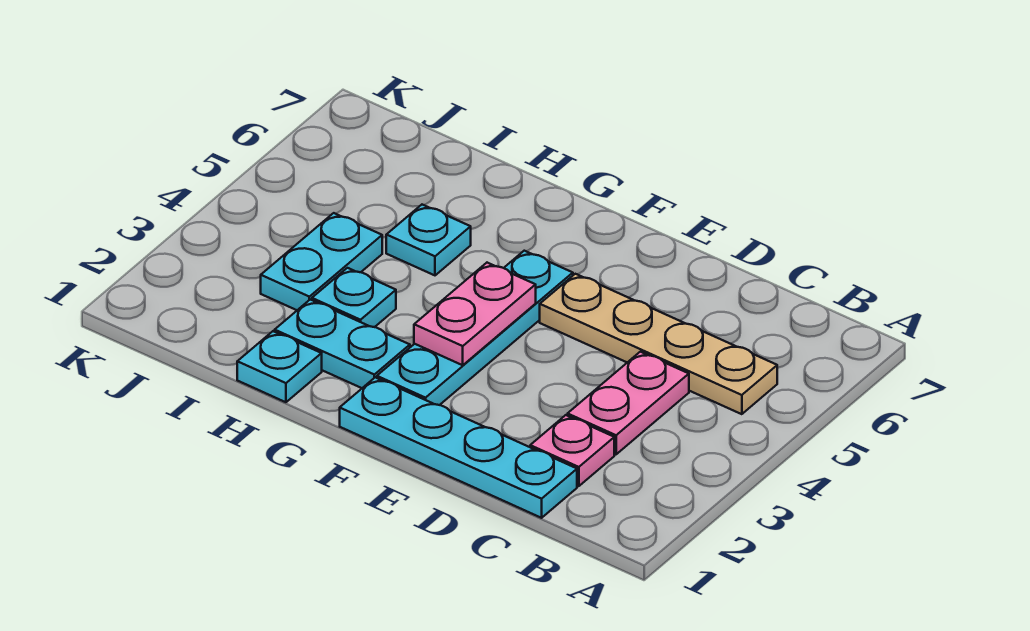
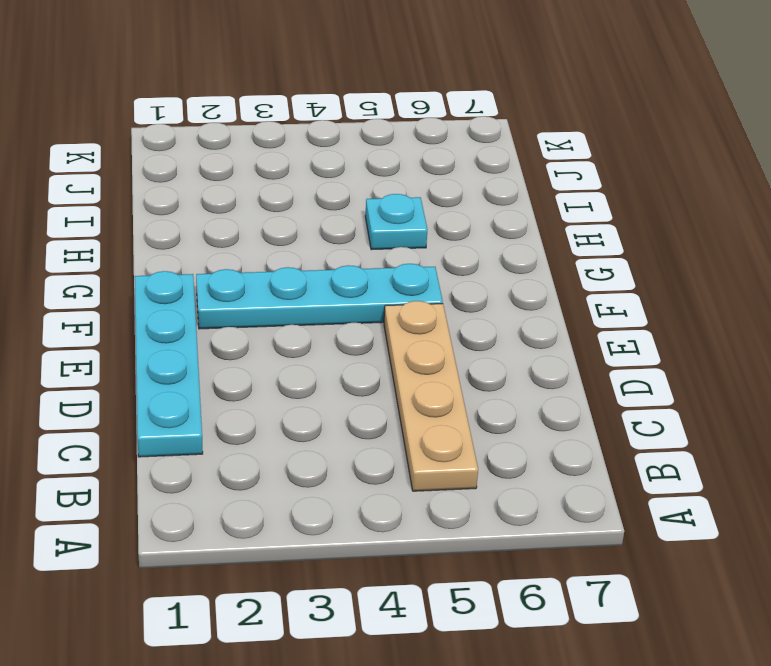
none -> pink plate C2 level 1
none -> pink plate C3:C4 level 1

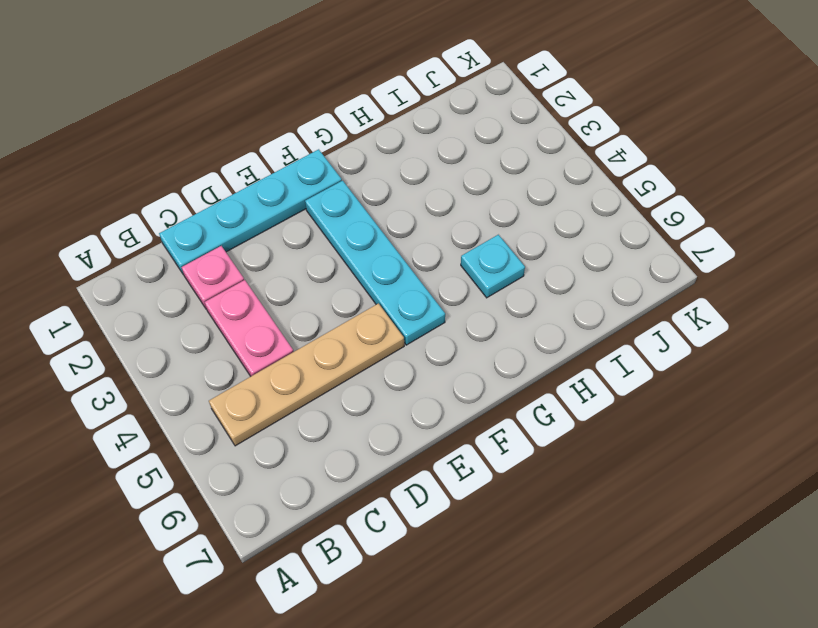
none -> cyan plate G2:H2 level 1
none -> cyan plate H1 level 1

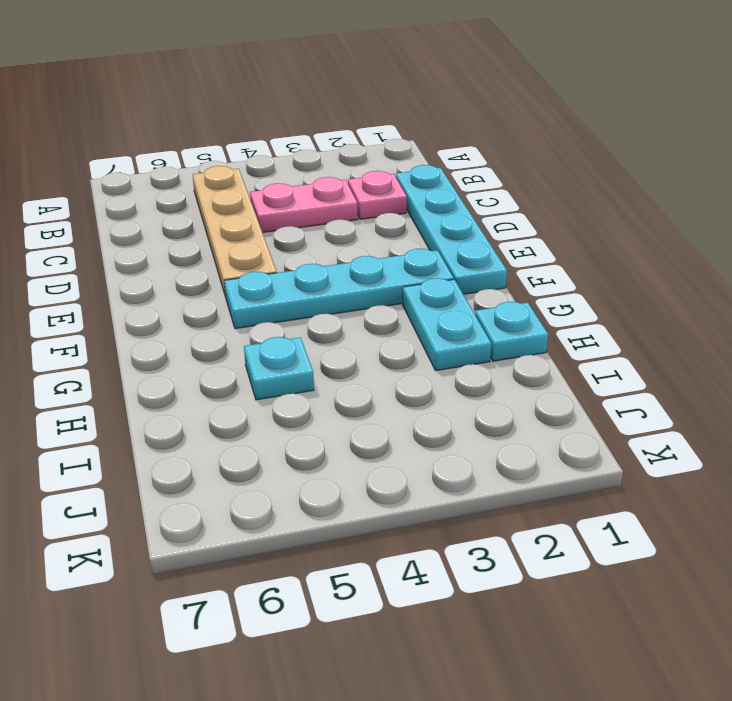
none -> cyan plate H3 level 1
none -> cyan plate I3:I4 level 1

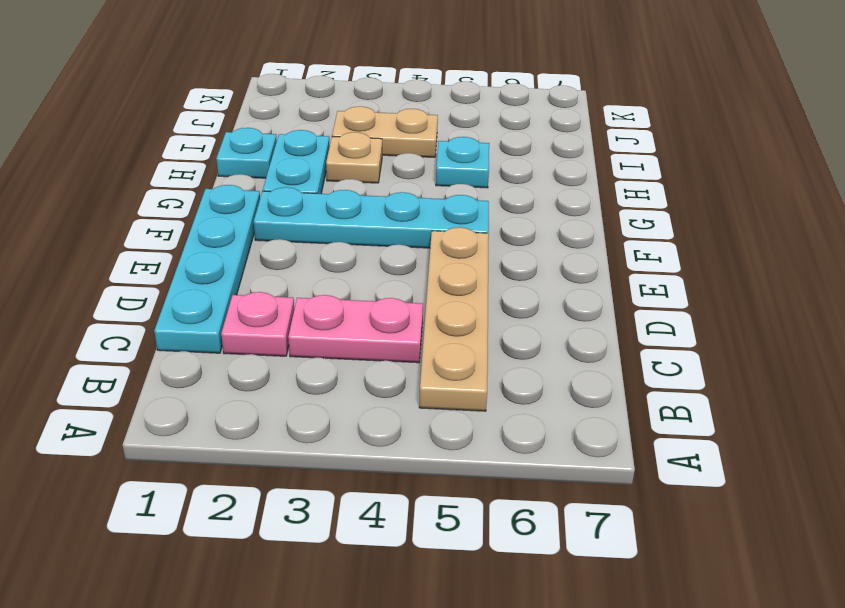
tan plate H3 level 1 -> cyan plate H3 level 1
tan plate I3:I4 level 1 -> cyan plate I3:I4 level 1
none -> pink plate F3:F4 level 2

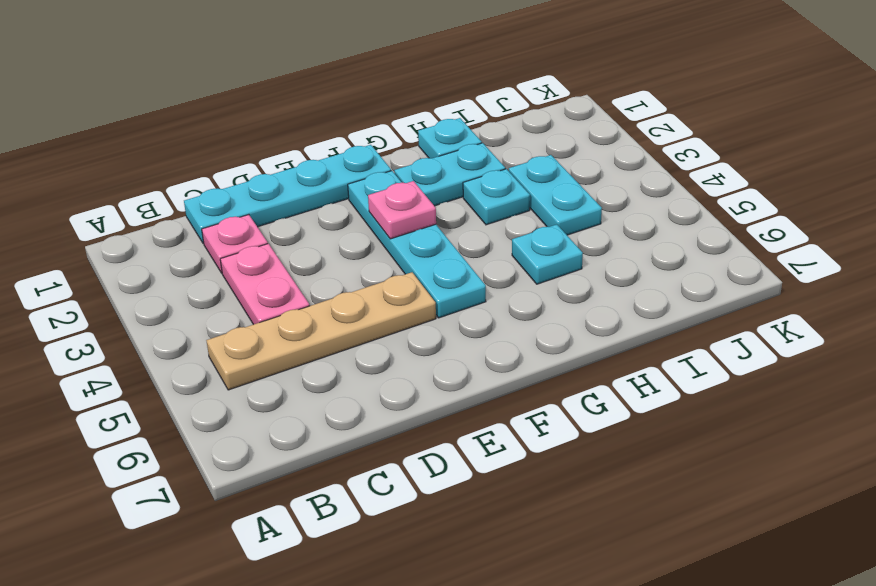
pink plate F3 level 2 -> pink plate F3:F4 level 2

